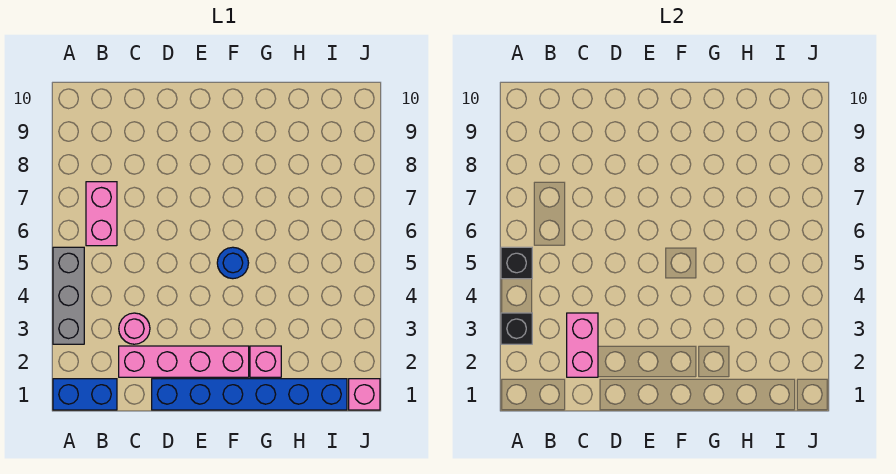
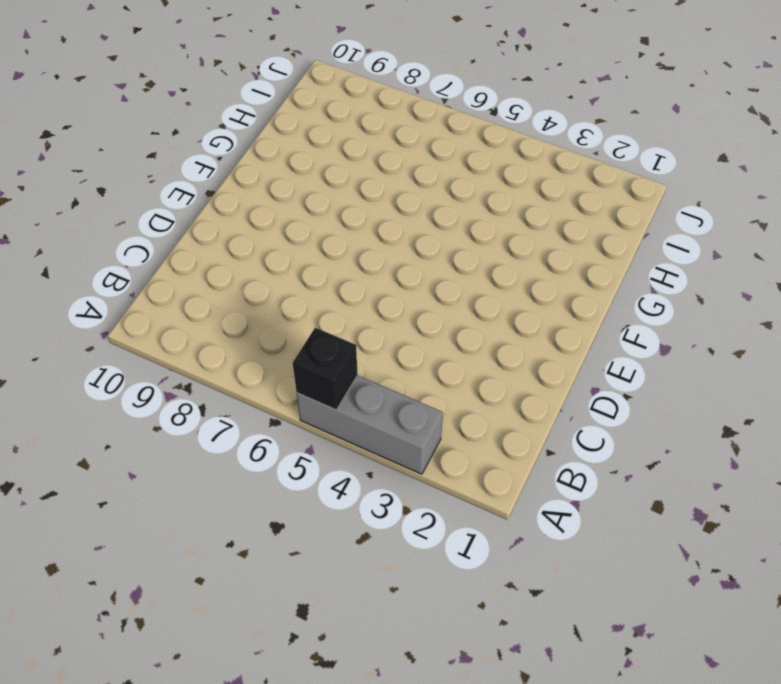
none -> blue brick A1:B1 level 1
none -> pink brick B6:B7 level 1
none -> pink brick C2:F2 level 1

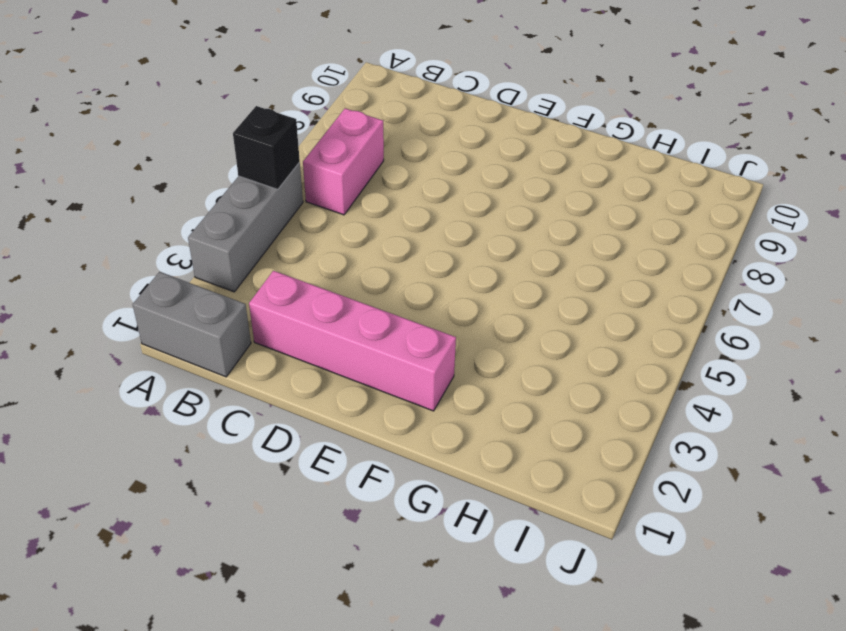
grey brick A1:B1 level 1 -> blue brick A1:B1 level 1
none -> pink round brick C3 level 1
none -> blue brick D1:I1 level 1
none -> blue round brick F5 level 1

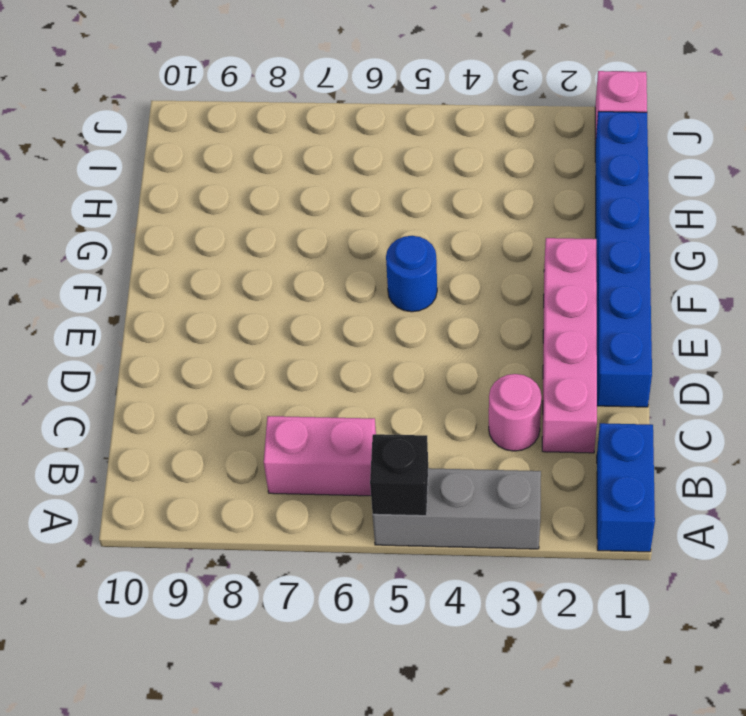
none -> pink brick G2 level 1
none -> black brick A3 level 2
none -> pink brick C2:C3 level 2

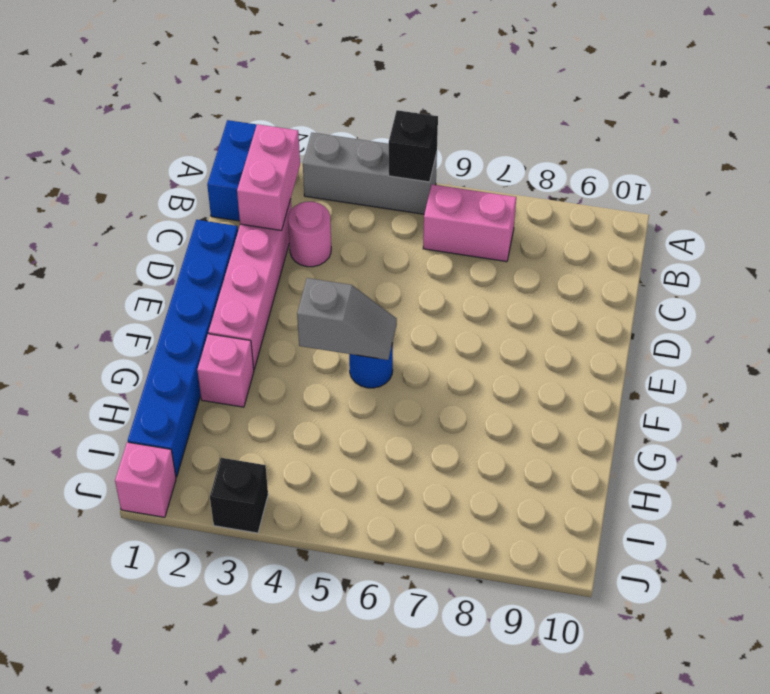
pink brick B2:C2 level 2 -> pink brick C2:C3 level 2
grey slope F4:F5 level 2 top 4 -> none
black brick J3 level 1 -> black brick A3 level 2

